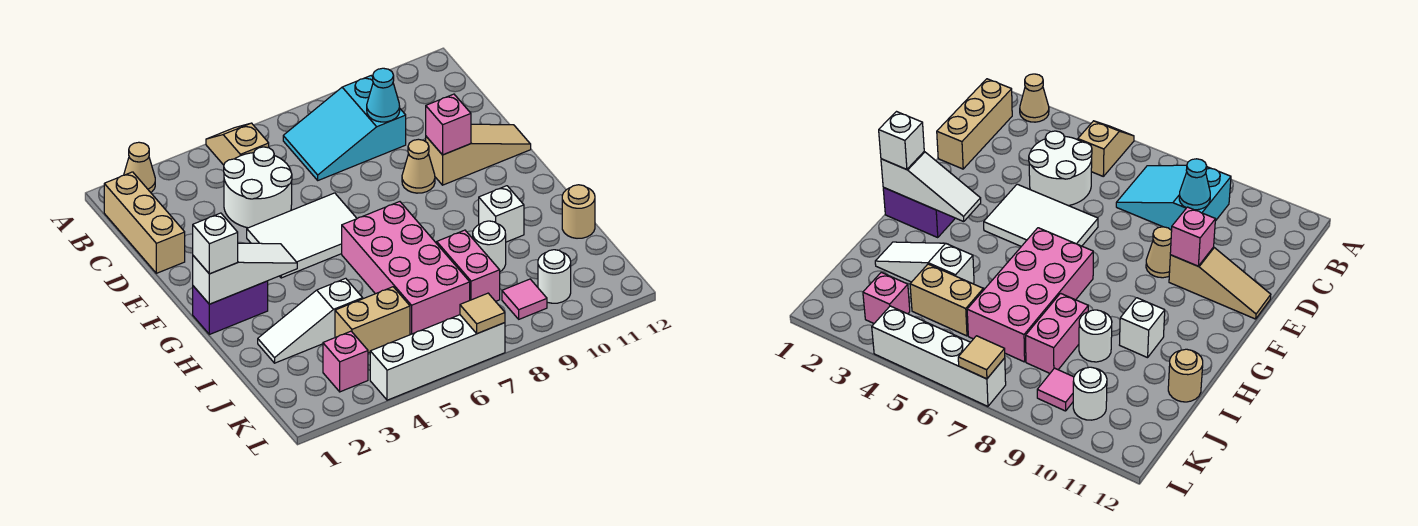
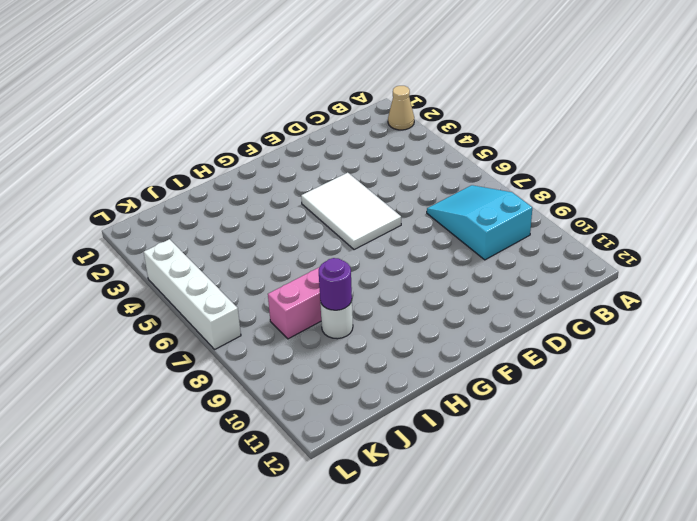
purple round brick I9 level 2 -> none
none -> tan slope A5:B5 level 1 top B
none -> tan brick B1:D1 level 1
none -> white round brick C4:D5 level 1

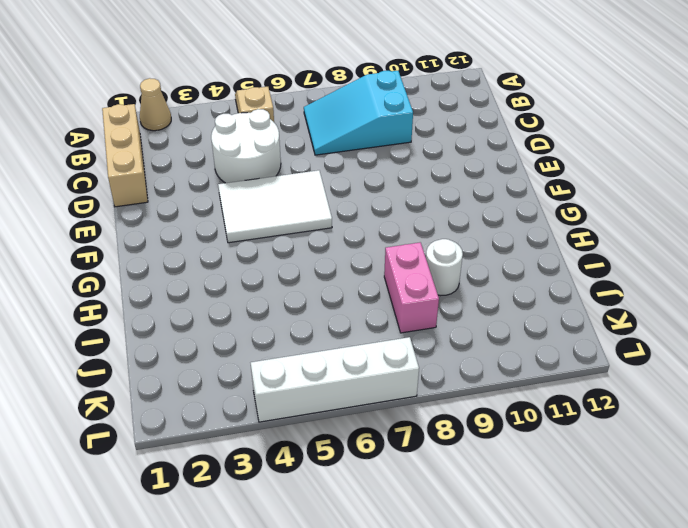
none -> tan cone E9 level 1
none -> tan slope E10:E12 level 1 top 10
none -> purple brick G1:G2 level 1

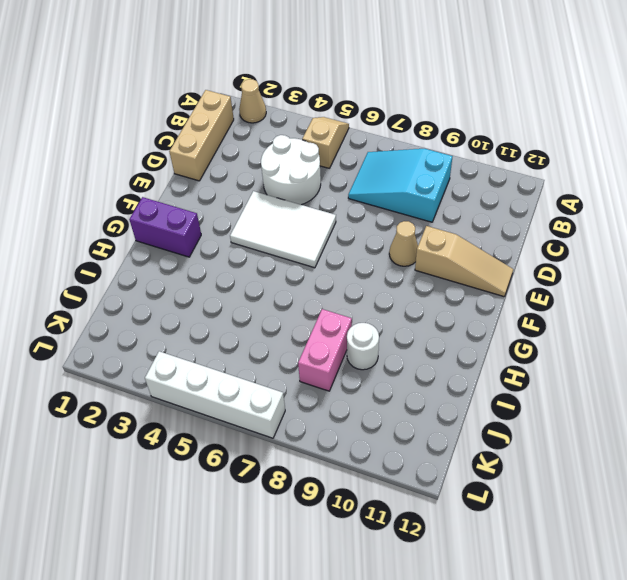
none -> pink brick G6:J7 level 1
none -> white brick H10 level 1
none -> white slope I2:I4 level 1 top 4

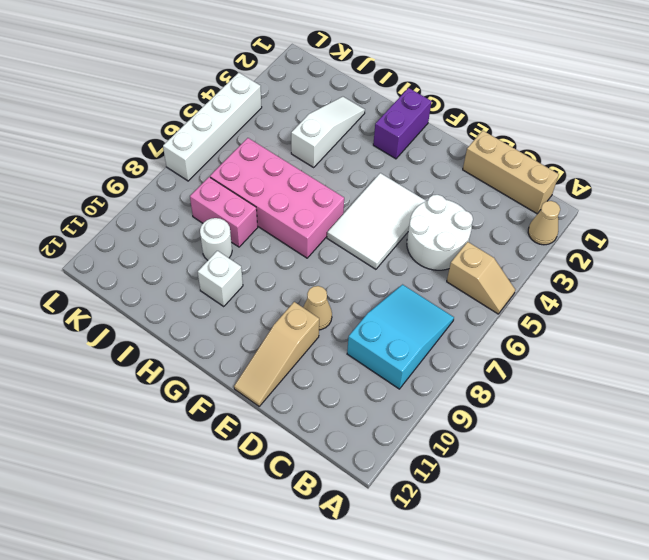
none -> tan round brick I12 level 1
none -> tan brick J4:J5 level 1
none -> pink brick K3 level 1

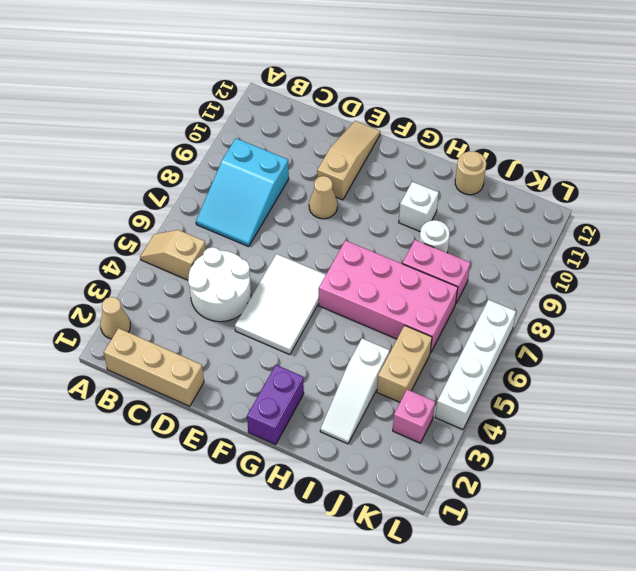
none -> pink tile K9 level 1
none -> white round brick K10 level 1
none -> cyan cone C9 level 2

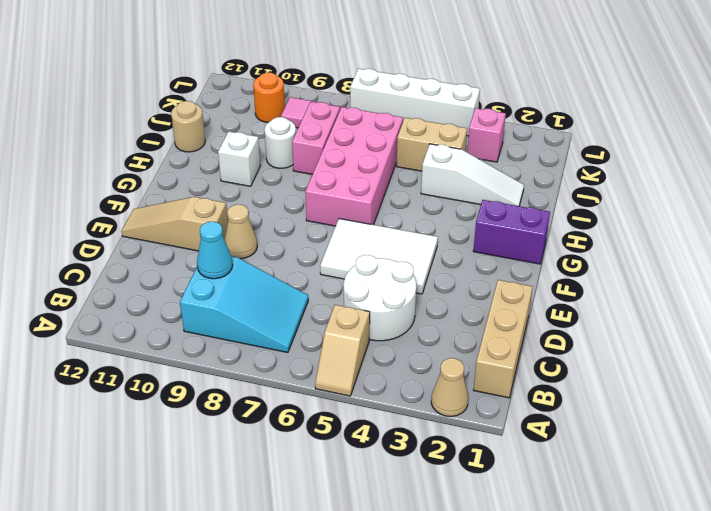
orange round brick K10 level 1 -> white round brick K10 level 1
none -> pink brick E10 level 2
none -> white slope G1:G3 level 2 top 1
none -> tan tile L7 level 2

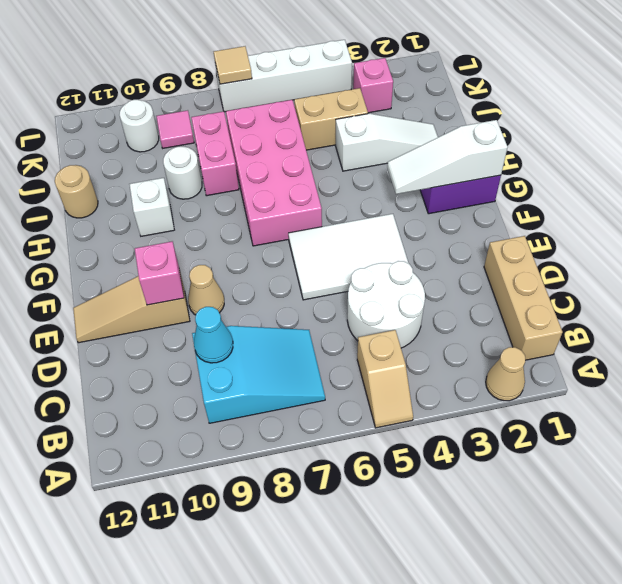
none -> white brick G1 level 3

